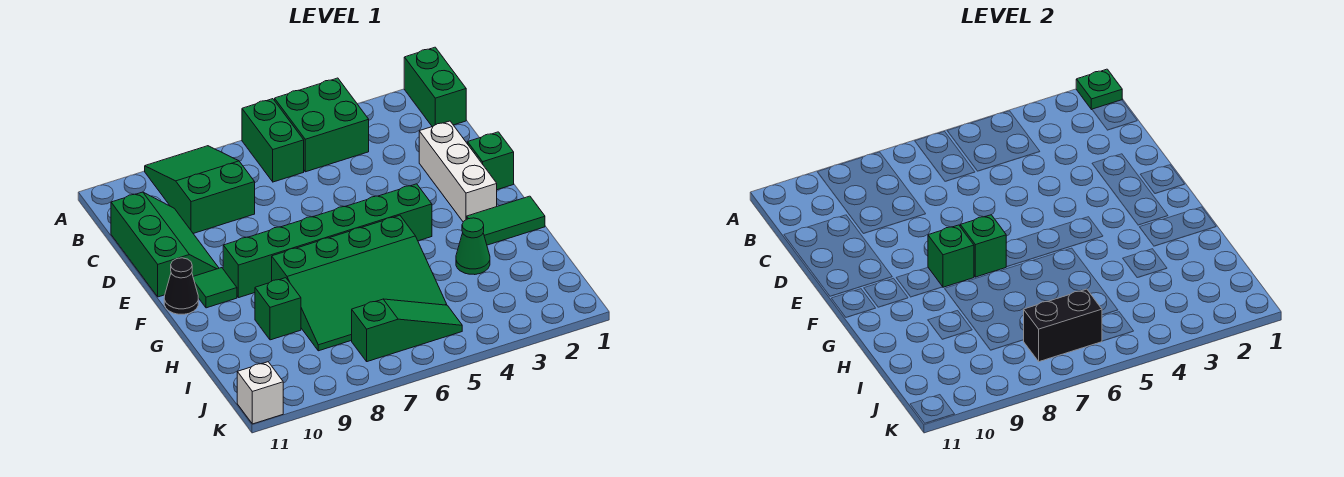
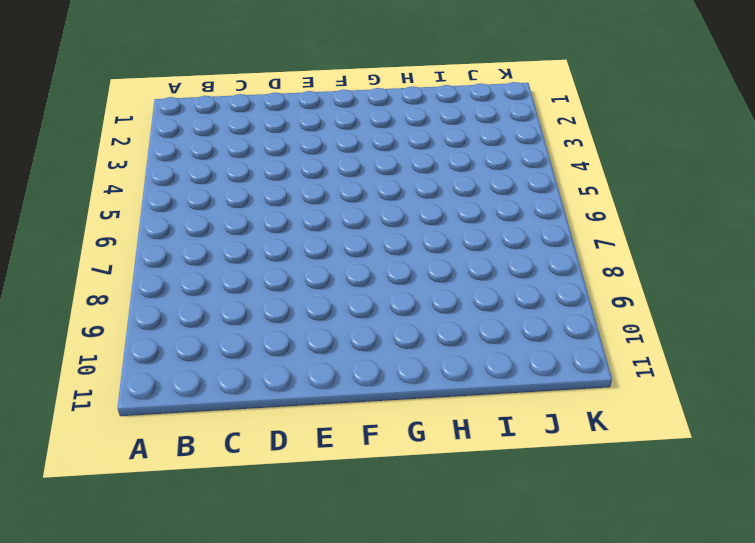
none -> green brick A1:B1 level 1
none -> green brick A4:B5 level 1
none -> green brick A6:B6 level 1

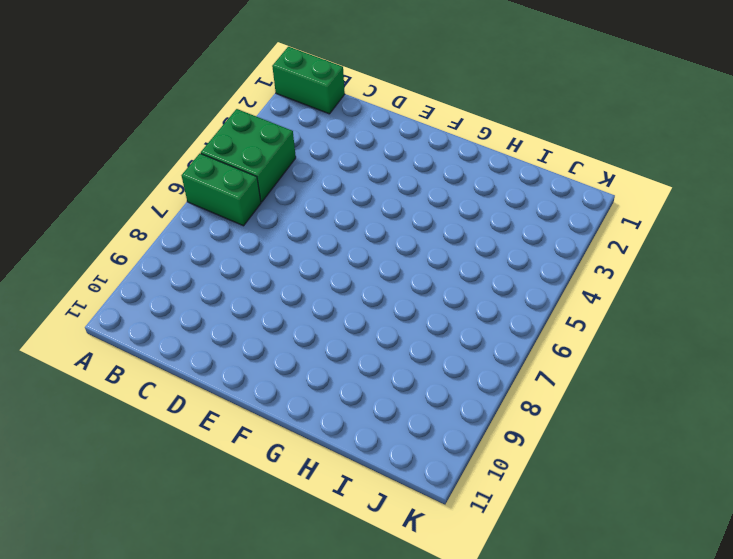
none -> green slope A8:C9 level 1 top C
none -> green slope C10:E11 level 1 top 11
none -> white brick D2:F2 level 1

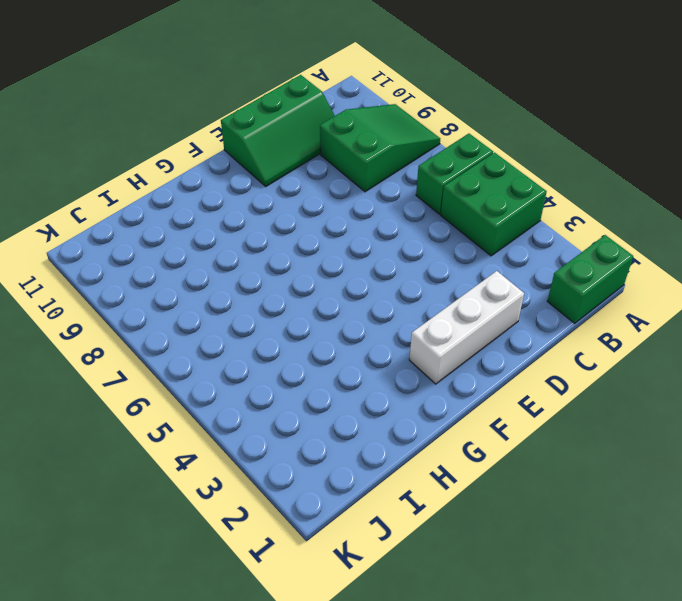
none -> green brick E1 level 1
none -> green brick F4:F9 level 1
none -> green tile F10 level 1

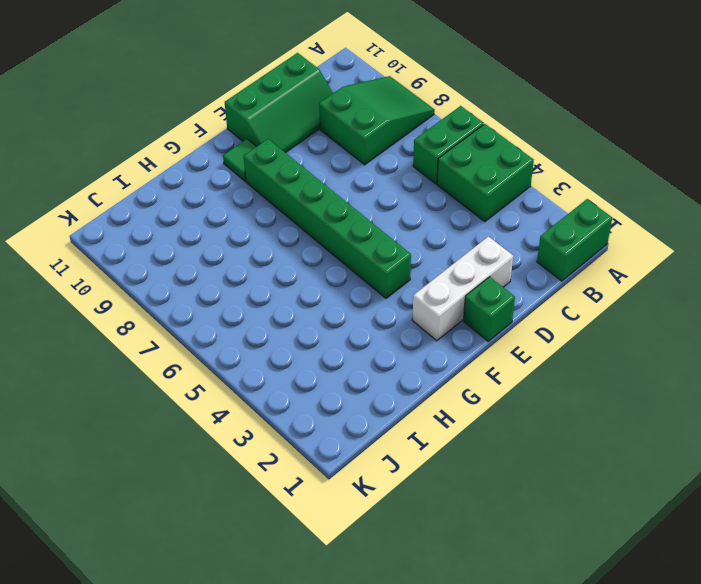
none -> black cone F11 level 1
none -> green tile G1:G2 level 1
none -> green slope G5:I8 level 1 top G

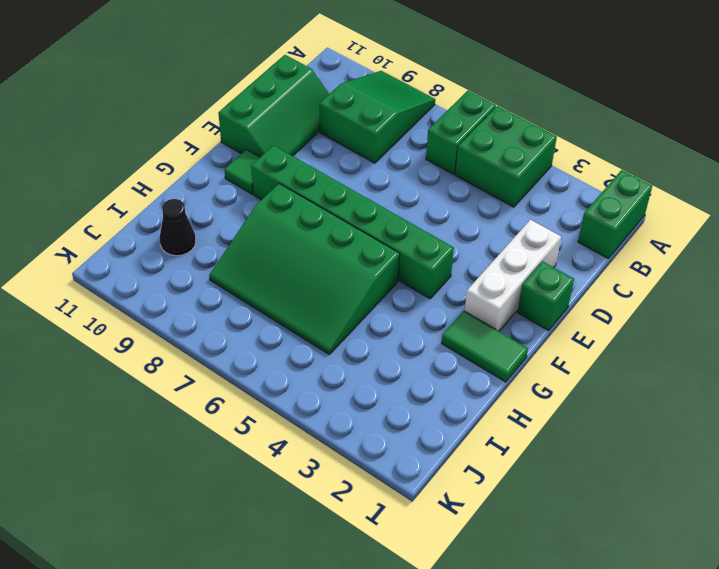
black cone I10 level 1 -> black cone F11 level 1
none -> green cone H3 level 1
none -> green brick H9 level 1
none -> green slope J5:J7 level 1 top 7

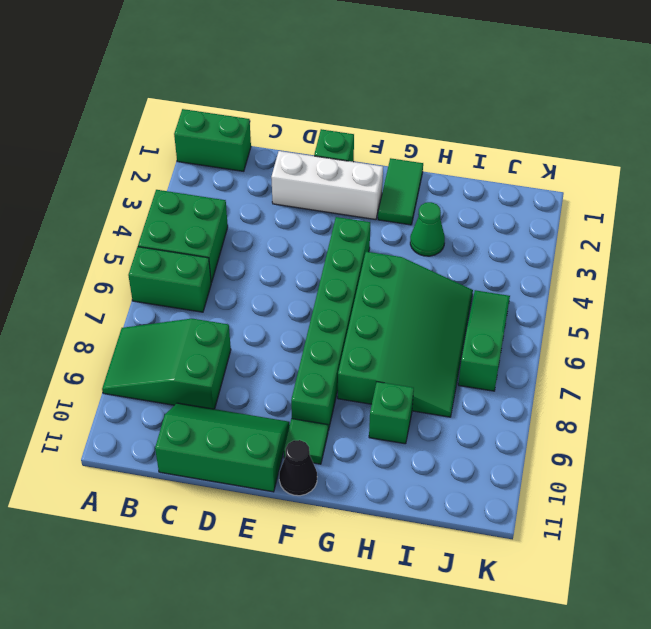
none -> white brick K11 level 1
none -> green plate A1 level 2
none -> green brick F7 level 2

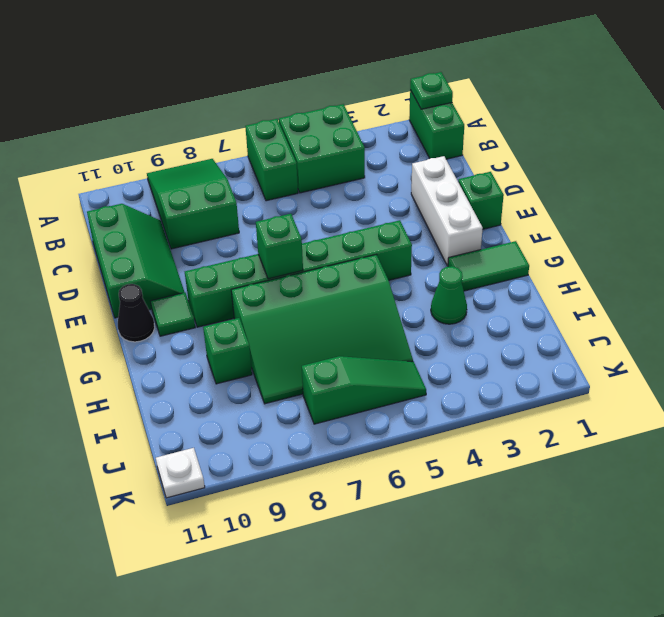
white plate K11 level 1 -> white brick K11 level 1
none -> green brick F8 level 2
none -> black brick J6:J7 level 2

